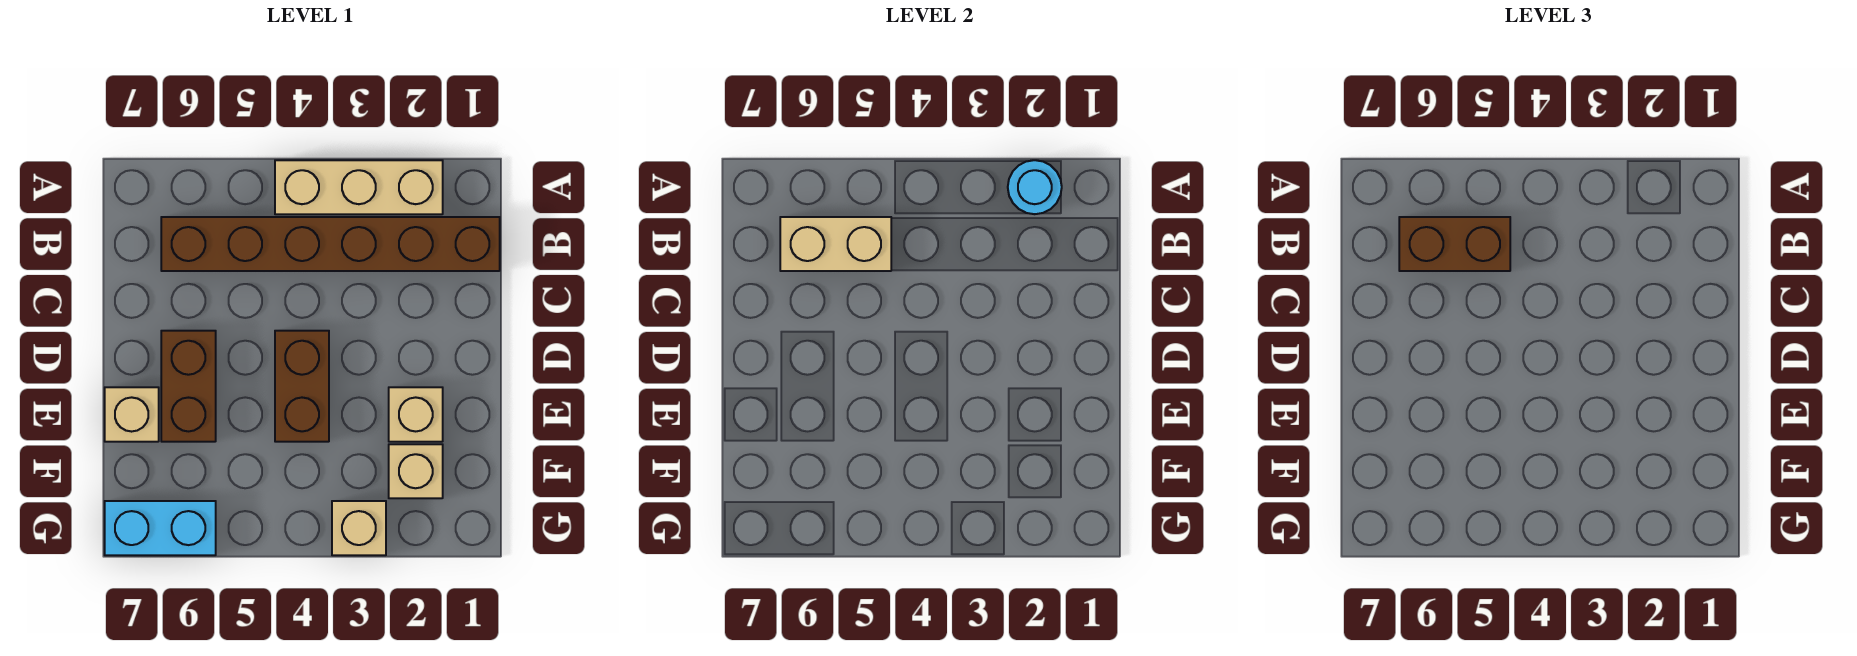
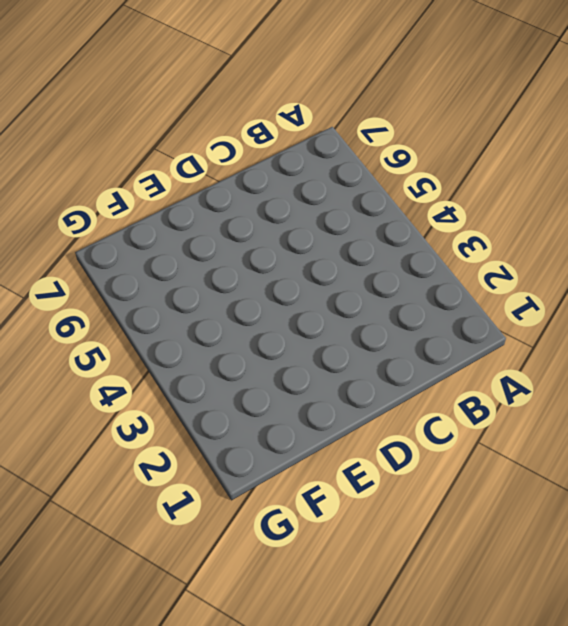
none -> tan brick A2:A4 level 1
none -> brown brick B1:B6 level 1
none -> brown brick D4:E4 level 1

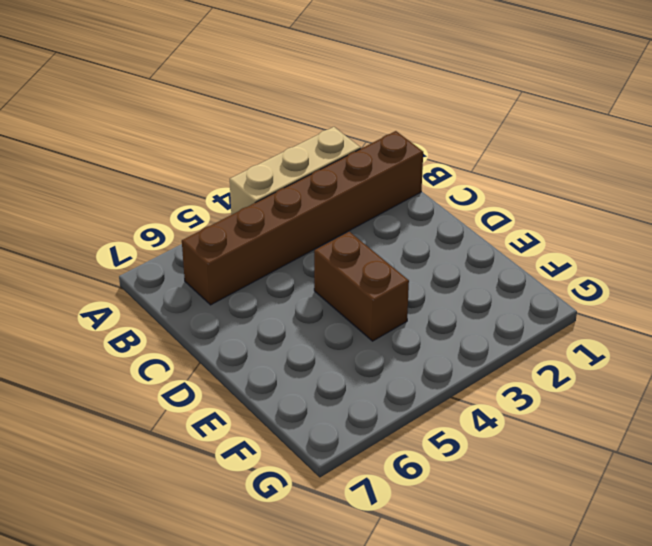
none -> brown brick D6:E6 level 1
none -> tan brick E2 level 1
none -> tan brick E7 level 1

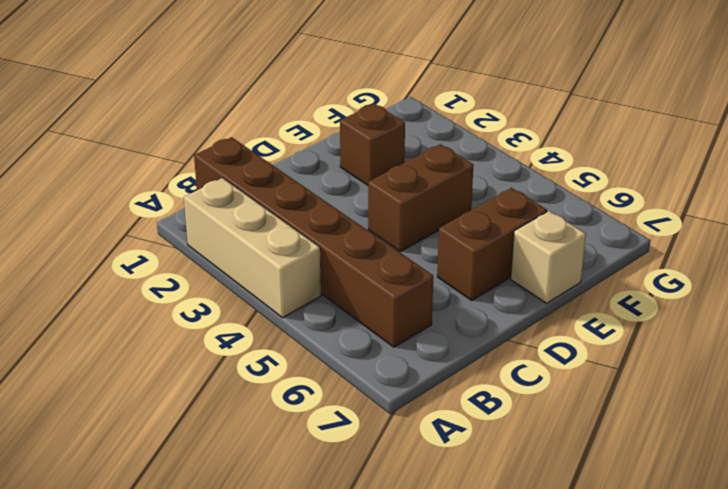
brown brick E2 level 1 -> tan brick E2 level 1
none -> tan brick F2 level 1
none -> tan brick G3 level 1
none -> cyan brick G6:G7 level 1

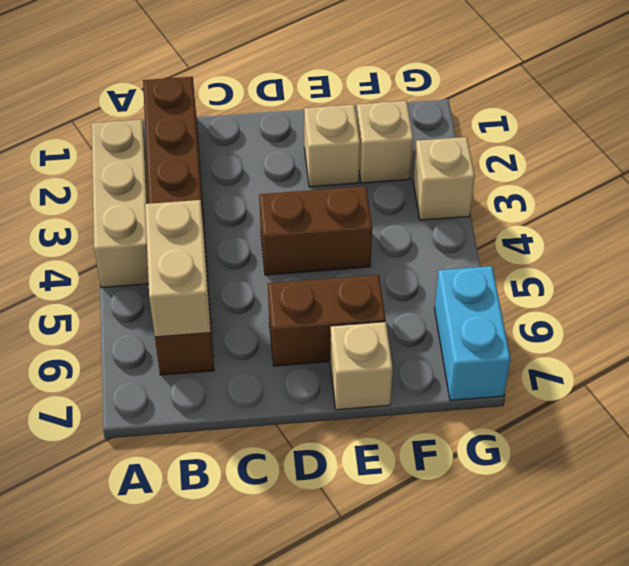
none -> cyan round brick A2 level 2
none -> brown brick B5:B6 level 3

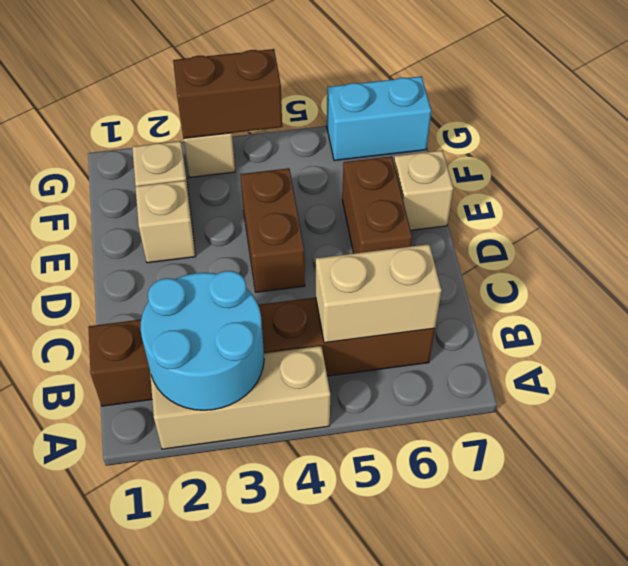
cyan round brick A2:B3 level 2 -> cyan round brick A2 level 2
brown brick G3:G4 level 2 -> brown brick B5:B6 level 3

